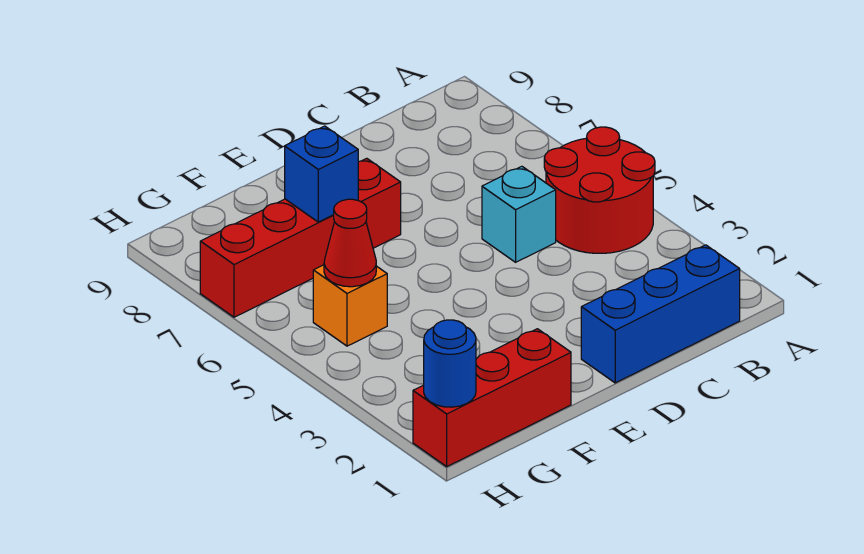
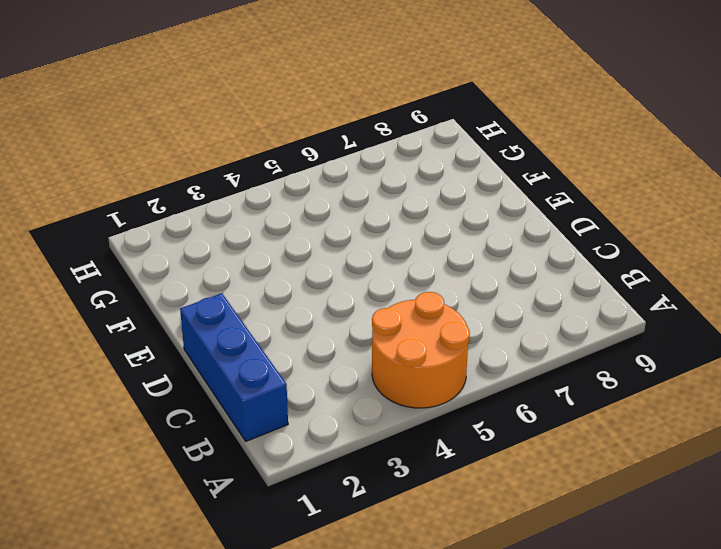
orange round brick A4:B5 level 1 -> red round brick A4:B5 level 1
none -> cyan brick C5 level 1
none -> red brick E7:H7 level 1

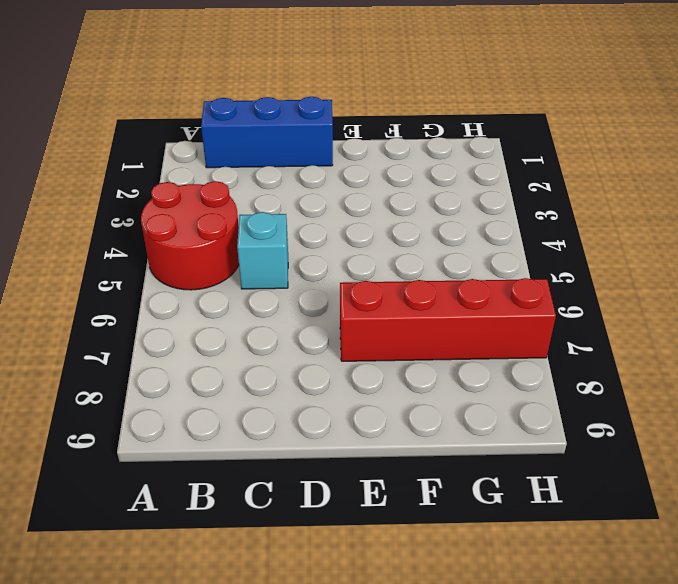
none -> red brick F1:H1 level 1
none -> orange brick G5 level 1

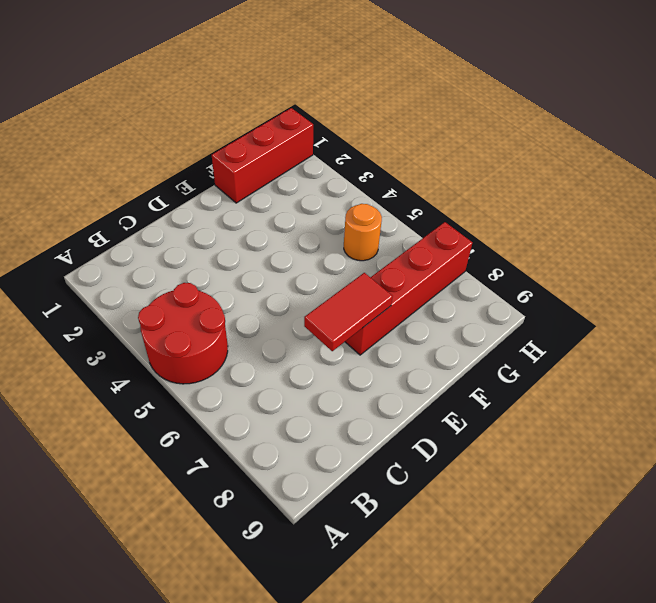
red tile D7:E7 level 2 -> none
orange round brick G5 level 1 -> orange brick G5 level 1
none -> blue brick B1:D1 level 1
none -> cyan brick C5 level 1

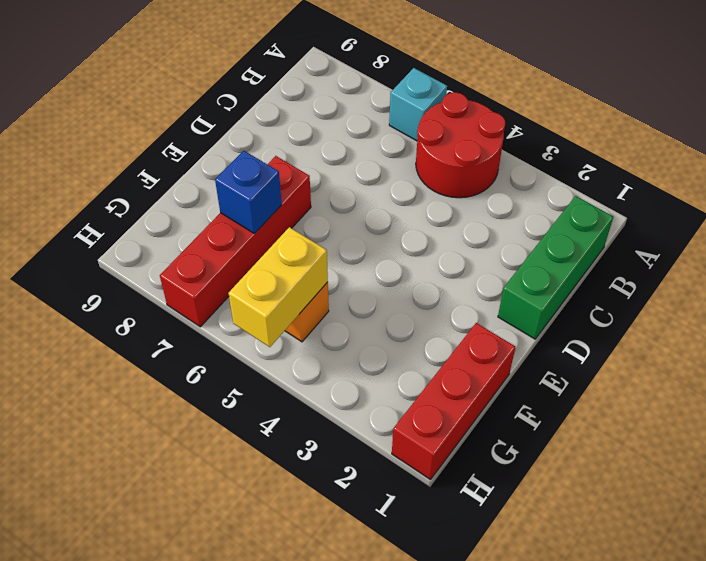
cyan brick A6 level 1 -> cyan brick C5 level 1
green brick B1:D1 level 1 -> blue brick B1:D1 level 1
yellow brick G5:H5 level 2 -> red cone G5 level 2
none -> blue round brick H1 level 2

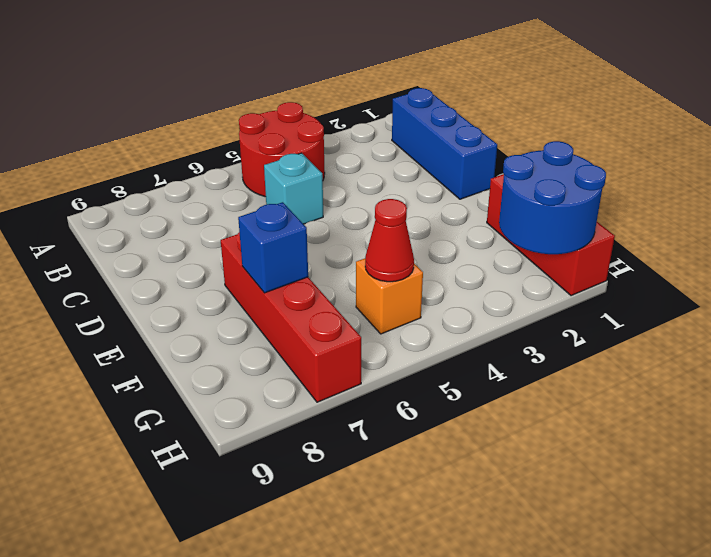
blue round brick G1:H2 level 2 -> blue round brick H1 level 2

